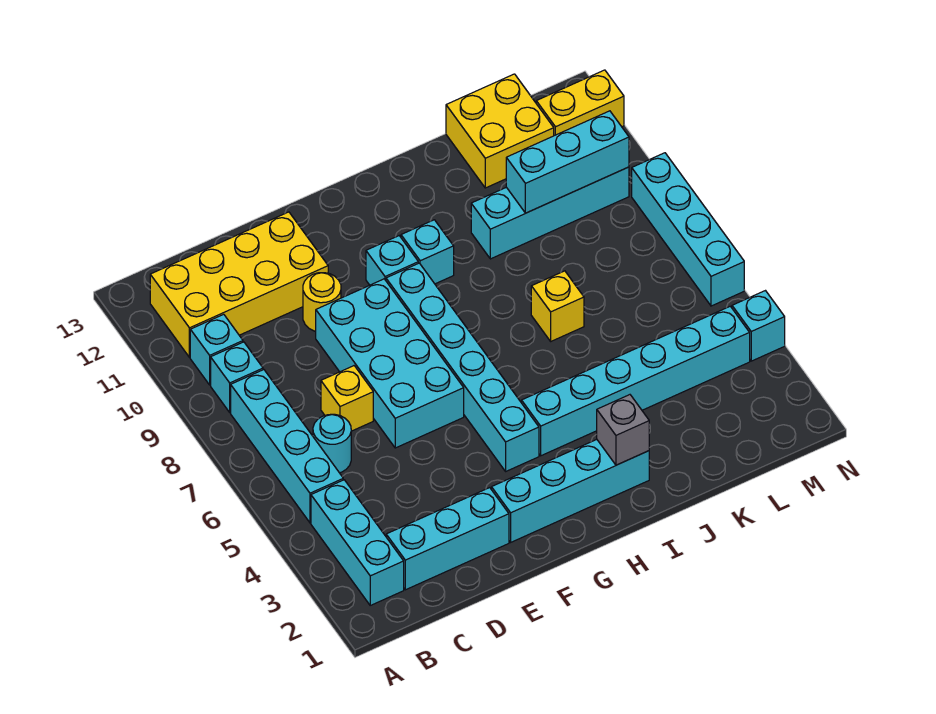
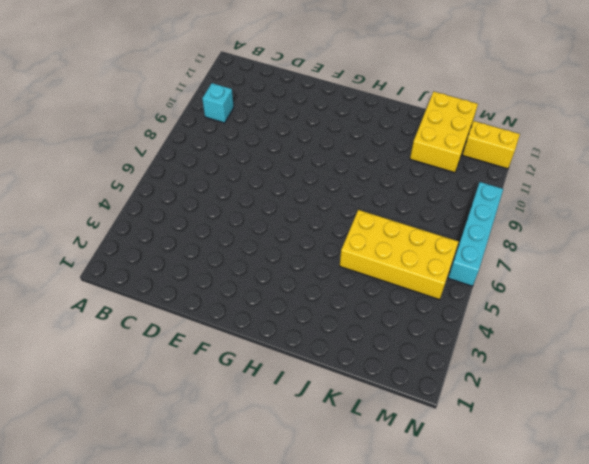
yellow brick J5:M6 level 1 -> yellow brick B11:E12 level 1
yellow brick K11:L13 level 1 -> yellow brick K12:L13 level 1
none -> cyan brick B2:B4 level 1
none -> cyan brick B5:B8 level 1
none -> cyan brick B9 level 1

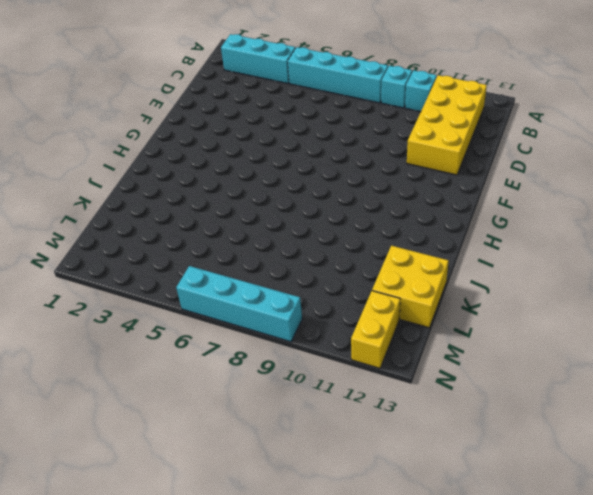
none -> cyan brick C2:E2 level 1
none -> cyan round brick C6 level 1
none -> yellow brick D7 level 1

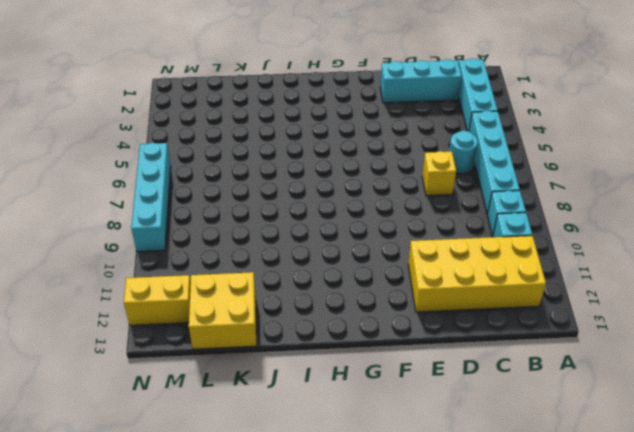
none -> cyan brick E6:F9 level 1
none -> yellow round brick E10 level 1
none -> cyan brick F2:I2 level 1

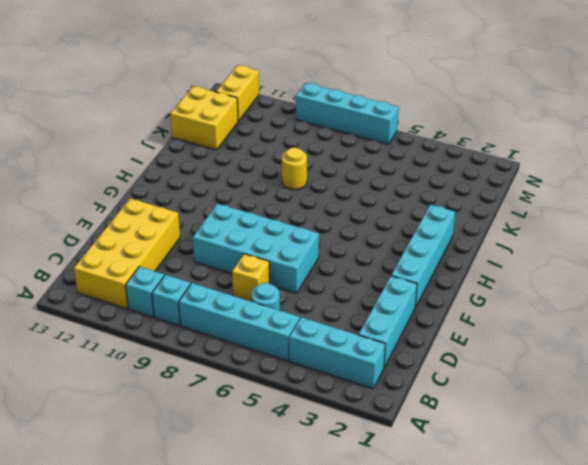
yellow round brick J8 level 1 -> yellow round brick E10 level 1
none -> cyan brick G4:G9 level 1
none -> cyan brick G10 level 1
none -> cyan brick H4:M4 level 1

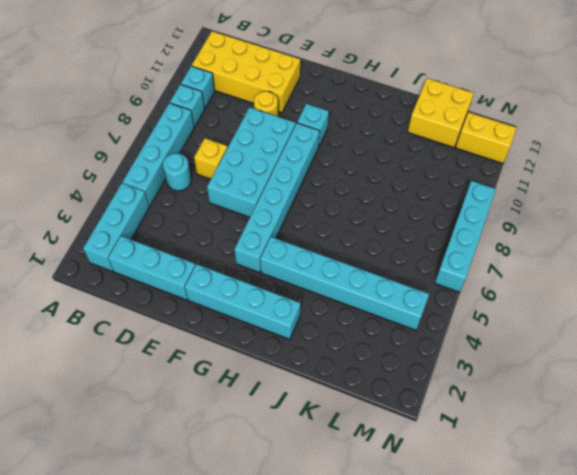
none -> cyan brick H10 level 1
none -> yellow brick J7 level 1
none -> cyan brick J10:M10 level 1

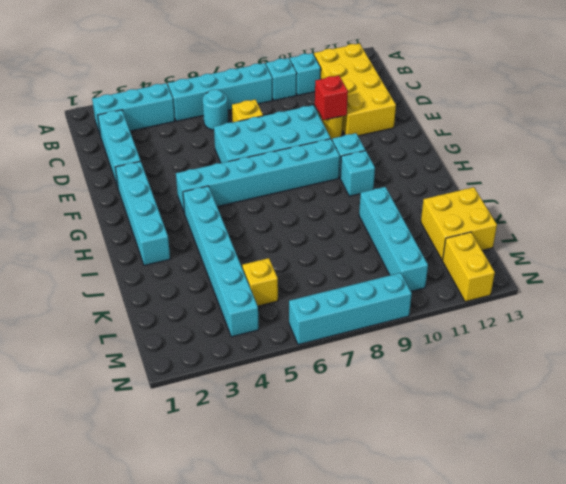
red brick E10 level 2 -> none
yellow brick L5 level 1 -> yellow brick J7 level 1
none -> cyan brick N4 level 1
none -> grey brick I2 level 2
none -> cyan brick K10:M10 level 2

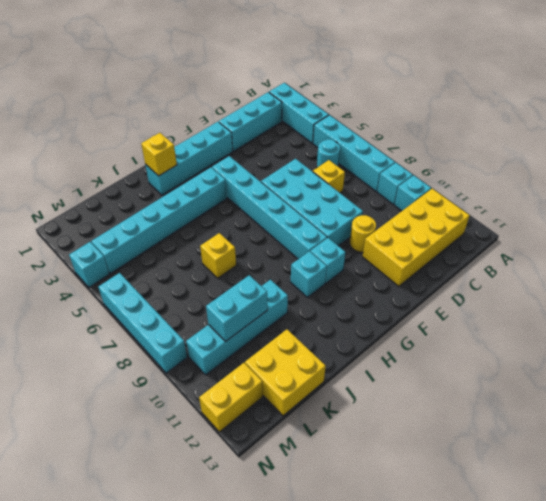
yellow brick I2 level 2 -> grey brick I2 level 2
cyan brick K10:L10 level 2 -> cyan brick K10:M10 level 2

